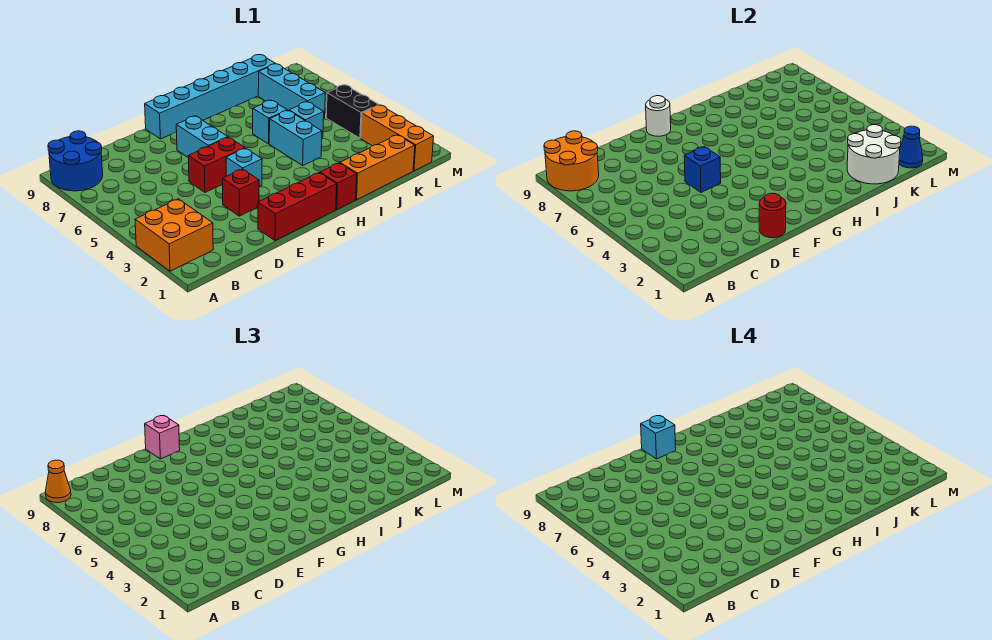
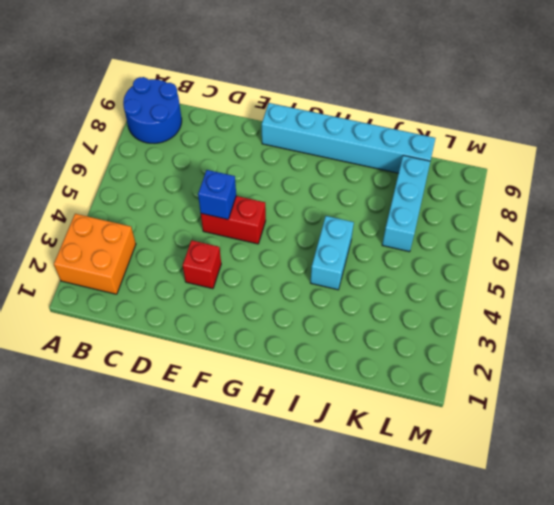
none -> red brick E1:G1 level 1
none -> cyan brick F4 level 1
none -> cyan brick F6:F7 level 1

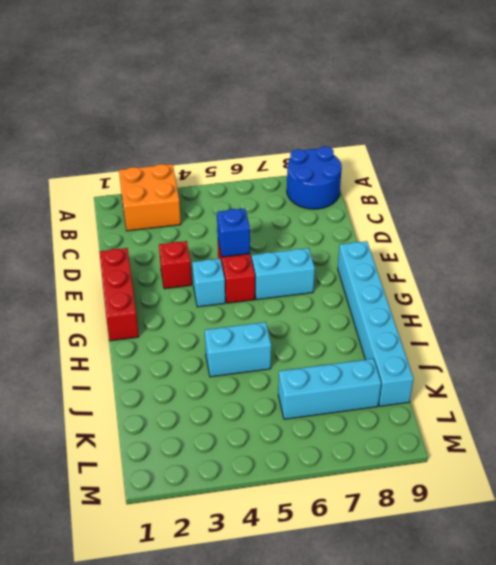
none -> red brick H1 level 1
none -> orange brick I1:K1 level 1
none -> cyan brick I6 level 1

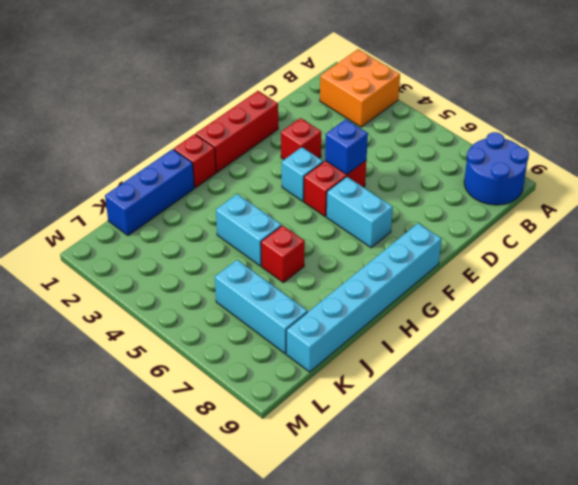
blue brick I1:K1 level 1 -> orange brick I1:K1 level 1
red brick I6 level 1 -> cyan brick I6 level 1
none -> cyan brick J5 level 1
none -> orange brick L1:L3 level 1
none -> black brick L4:L5 level 1

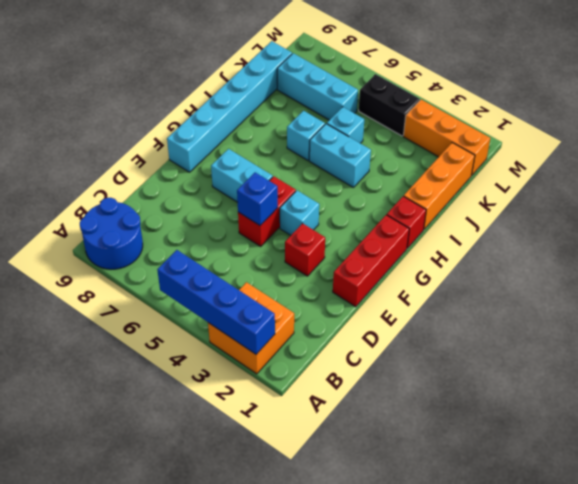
blue brick A2:A5 level 2 -> none
none -> orange round brick A8:B9 level 2
none -> red round brick E1 level 2
none -> white round brick F9 level 2

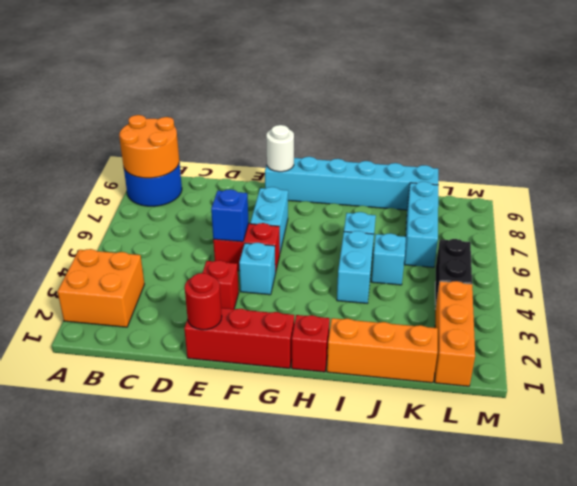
none -> white round brick J1:K2 level 2
none -> blue cone L1 level 2
none -> orange cone A9 level 3

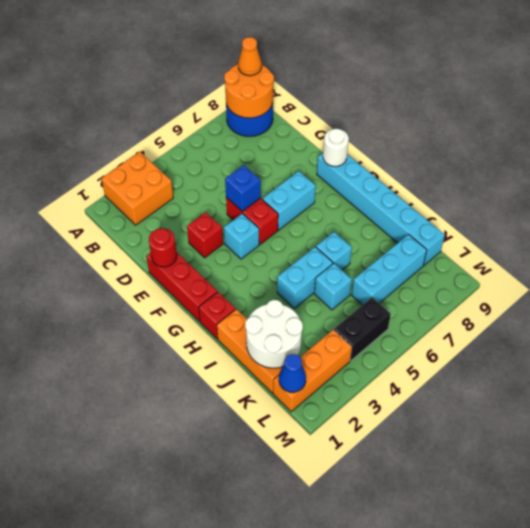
none -> pink brick F9 level 3
none -> cyan brick F9 level 4

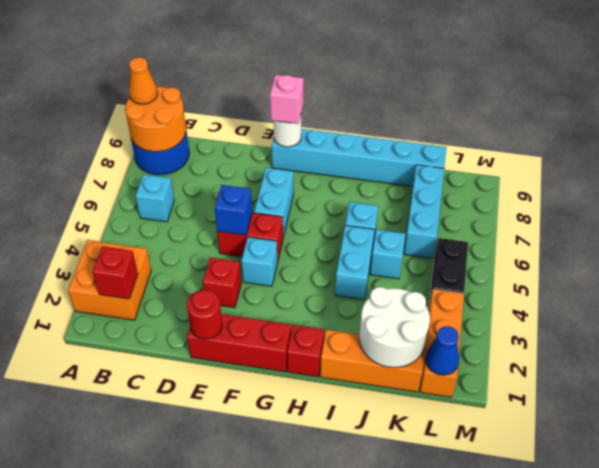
red brick B2 level 2 -> none
cyan brick B6 level 1 -> cyan brick F9 level 4

